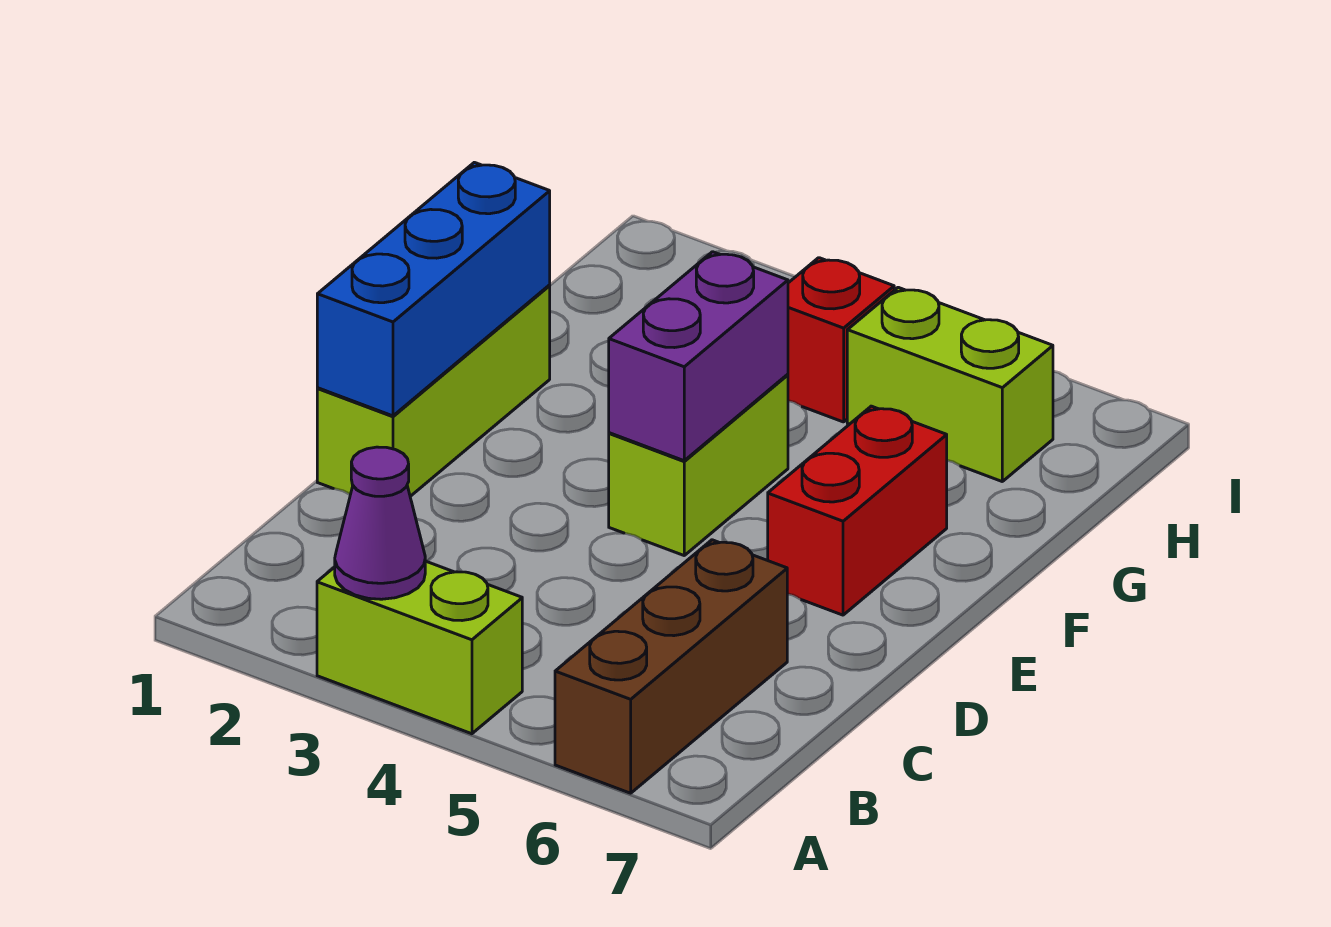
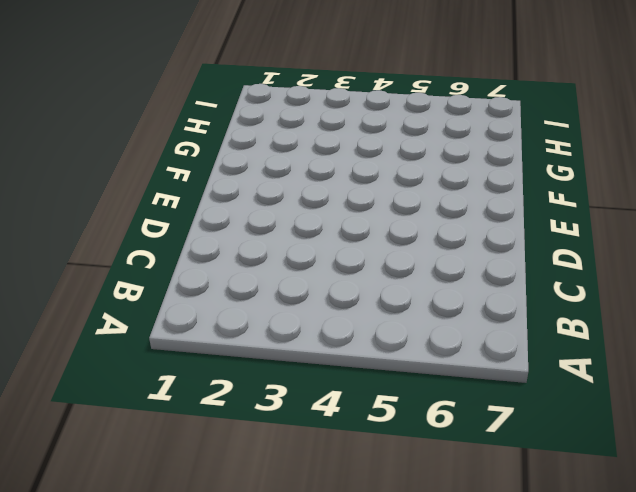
none -> lime brick A3:A4 level 1
none -> brown brick A6:C6 level 1

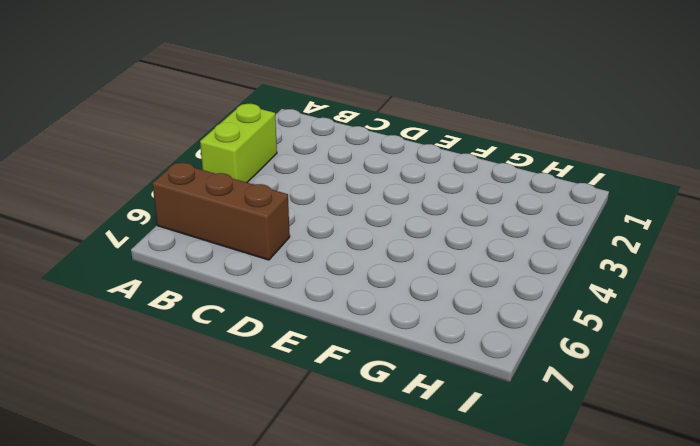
none -> lime brick D1:F1 level 1
none -> lime brick E4:F4 level 1

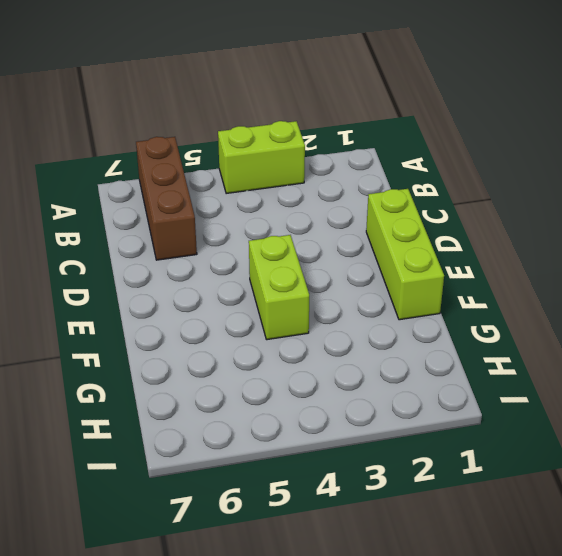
none -> red brick E6:F6 level 1
none -> red brick H4 level 1

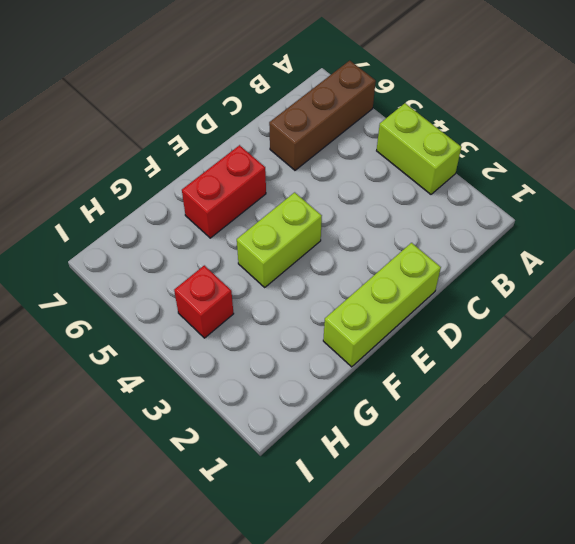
none -> lime brick H5:H6 level 1
none -> purple cone A3 level 2

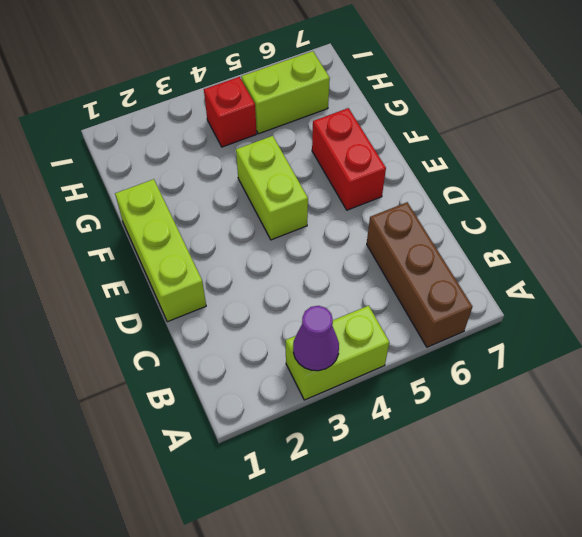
none -> blue brick D1:F1 level 2
none -> purple brick E4:F4 level 2

